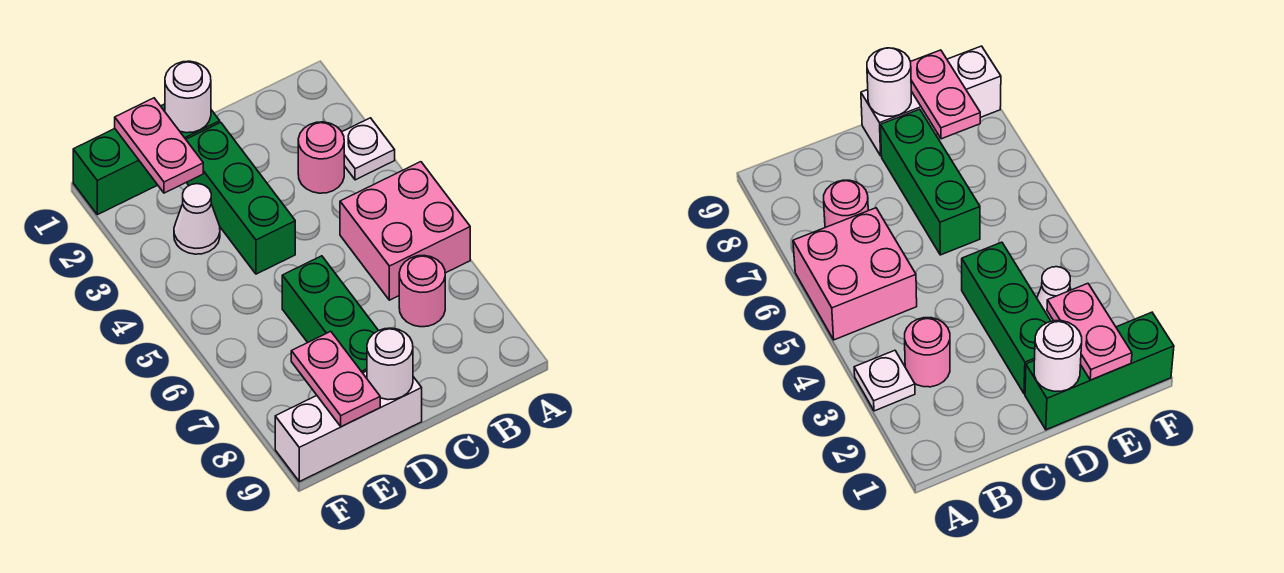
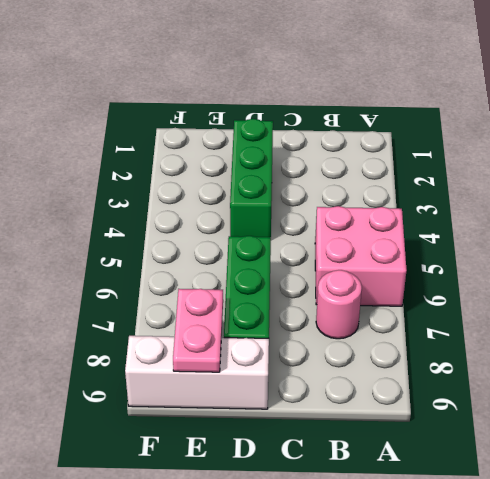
none -> white plate A3 level 1
none -> pink round brick B3 level 1
none -> green brick D1:F1 level 1

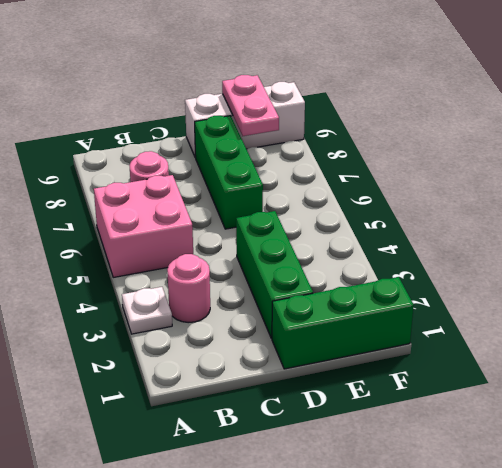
none -> white cone E3 level 1
none -> white round brick D1 level 2
none -> white round brick D9 level 2

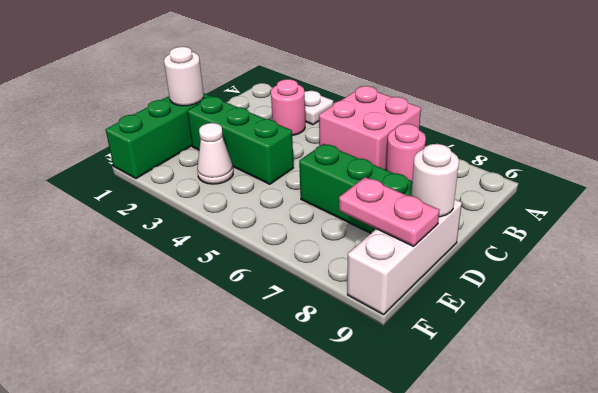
none -> pink plate E1:E2 level 2

